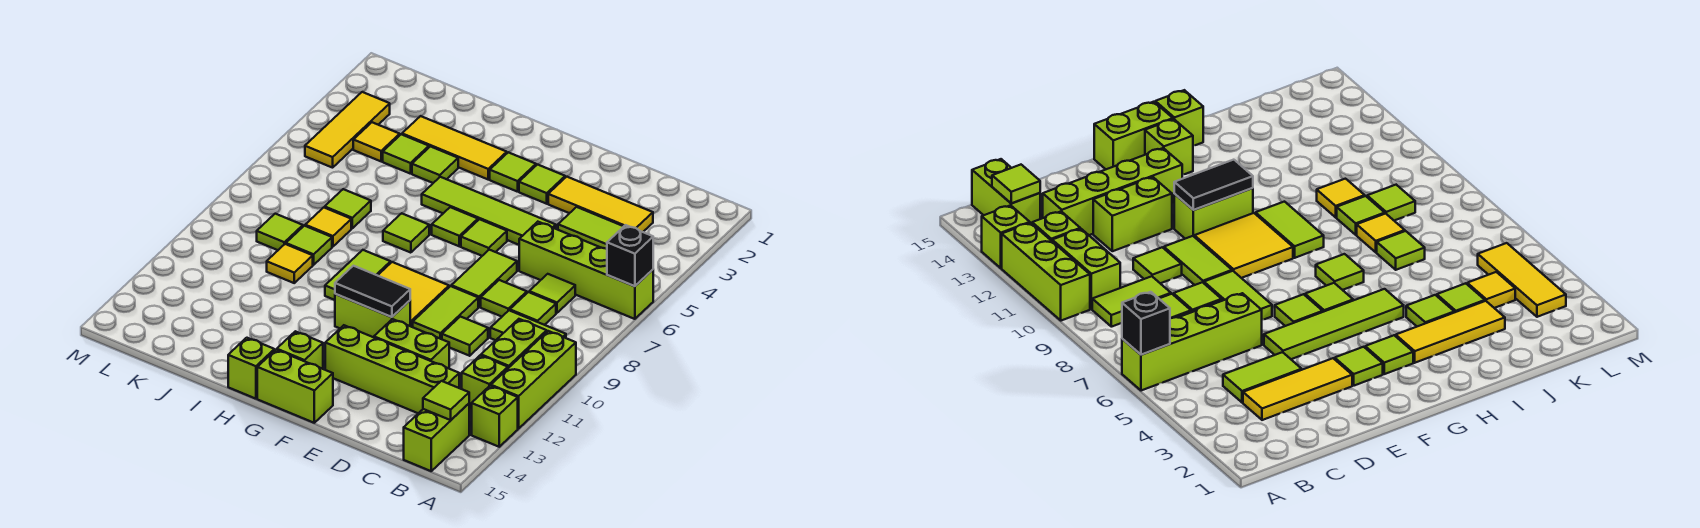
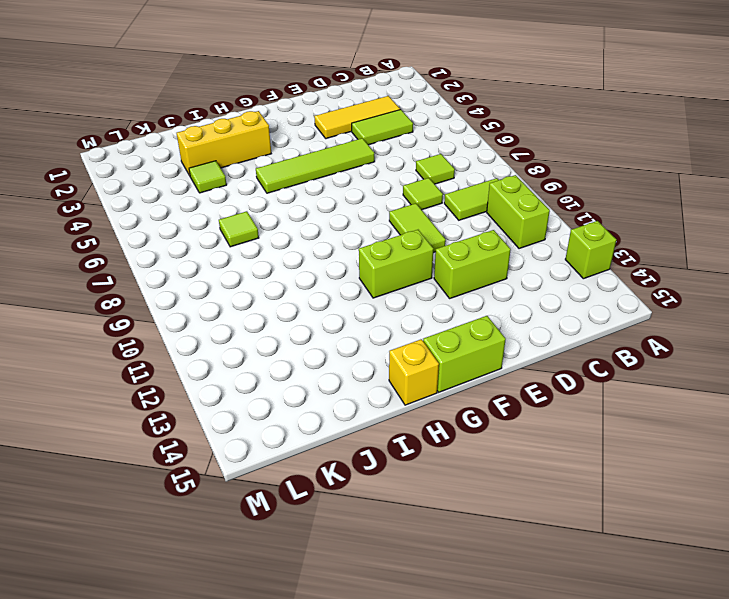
yellow brick H3:J3 level 1 -> yellow tile H3:J3 level 1
yellow brick H15 level 1 -> lime brick H15 level 1
none -> lime brick A6:D6 level 1
none -> lime brick A10:A12 level 1
none -> lime brick B12 level 1
none -> lime brick B14:B15 level 1

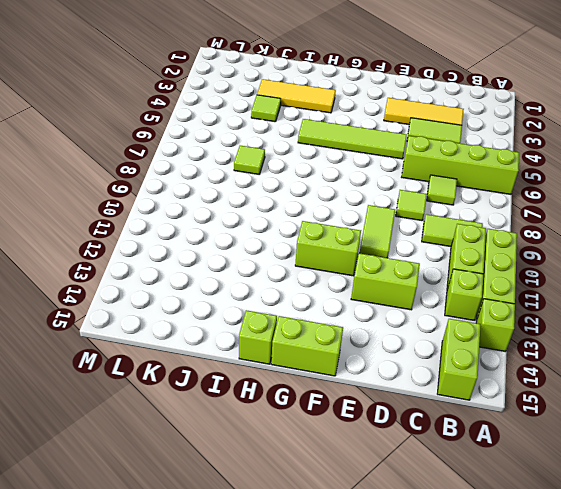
none -> lime tile C8 level 1
none -> lime brick C13:F13 level 1
none -> lime tile D10 level 1
none -> lime tile E7:E8 level 1

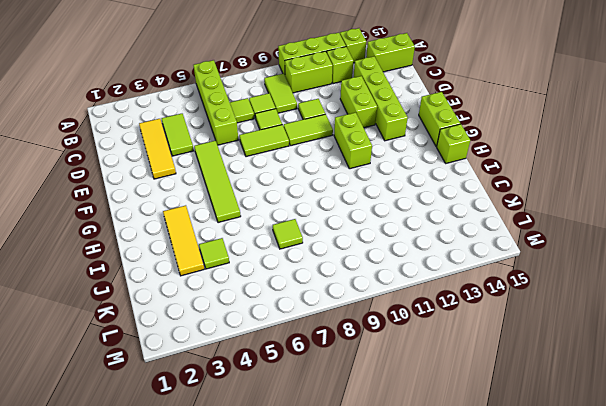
none -> lime tile F3 level 1
none -> lime tile F6 level 1
none -> yellow tile F9:G10 level 1
none -> lime tile G3 level 1

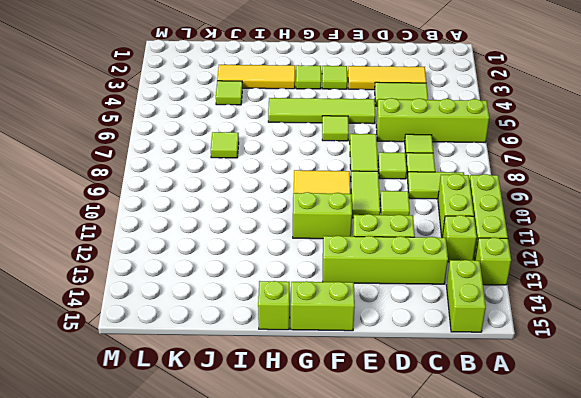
none -> lime tile G6 level 1
none -> lime brick G14 level 1
none -> lime tile H7 level 1
none -> lime tile H9:H10 level 1

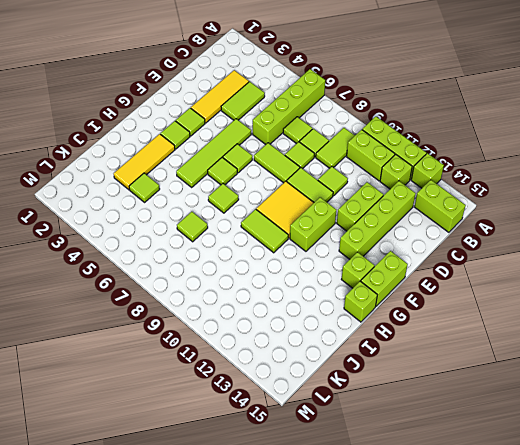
none -> lime tile I4 level 1
none -> yellow tile J8 level 1
none -> lime tile J9 level 1
none -> yellow tile J10 level 1

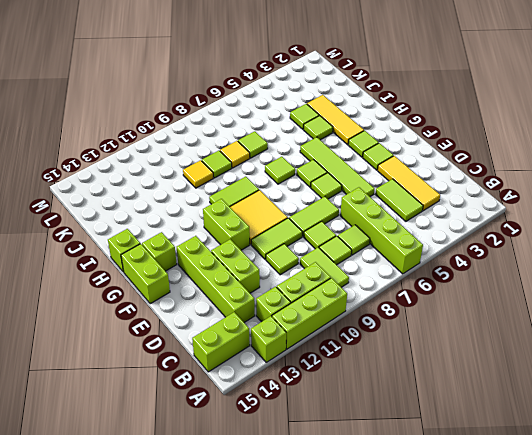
none -> yellow tile K4 level 1
none -> lime tile K9 level 1
none -> yellow tile L3:L5 level 1
none -> black brick A6 level 2

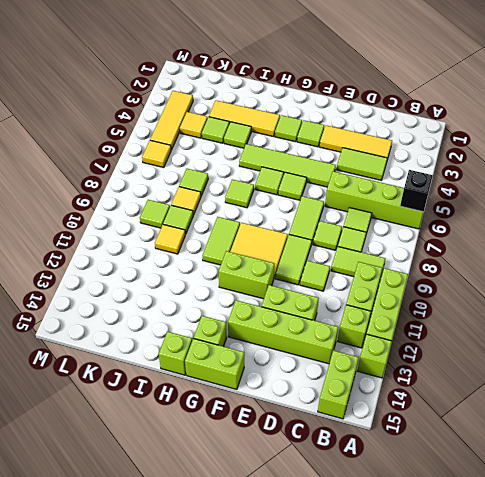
yellow tile L6 level 1 -> none
none -> lime tile B14 level 2
none -> black tile F11:G11 level 2

